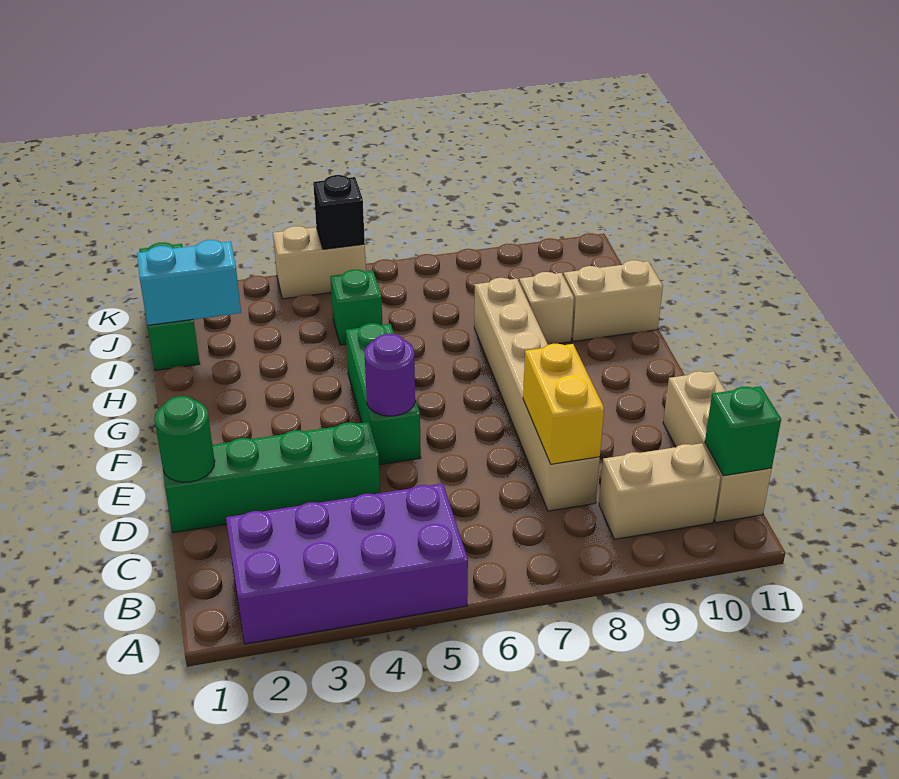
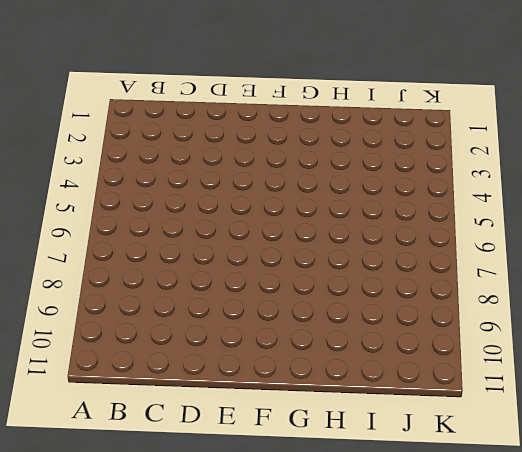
none -> purple brick A2:B5 level 1
none -> tan brick B9:B10 level 1
none -> tan brick B11:D11 level 1

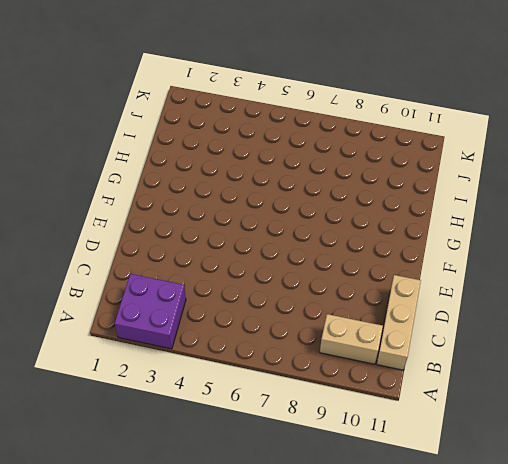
purple brick A2:B3 level 1 -> purple brick A2:B5 level 1
none -> tan brick C8:H8 level 1
none -> green brick D1:D4 level 1
none -> green brick E5:G5 level 1

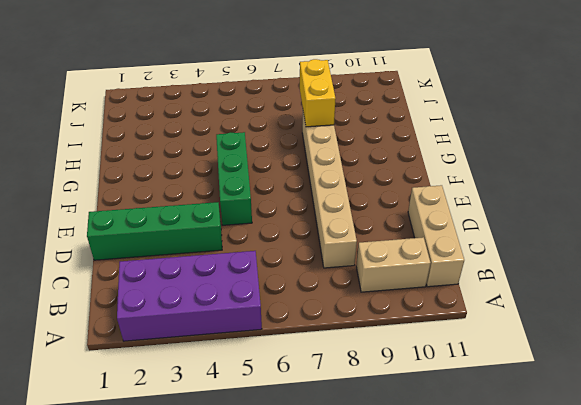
yellow brick H8:I8 level 2 -> yellow brick C8:D8 level 2
none -> tan brick H9 level 1
none -> tan brick H10:H11 level 1
none -> green brick I1:K1 level 1

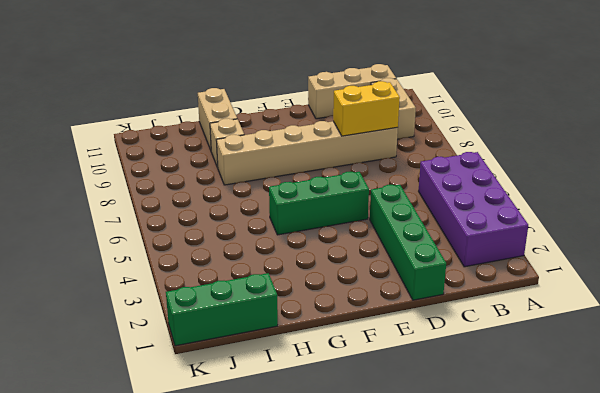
none -> green brick I5 level 1
none -> tan brick K4:K5 level 1
none -> green brick B11 level 2

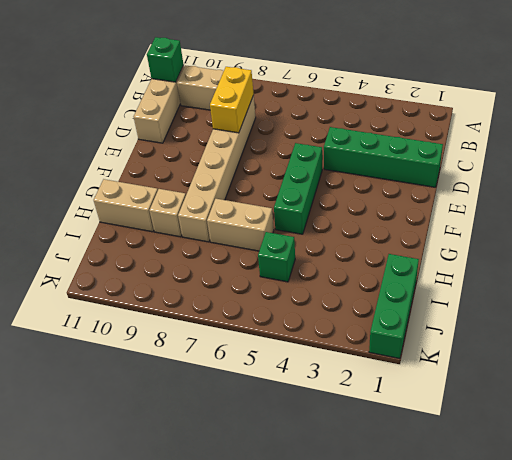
tan brick H6:H7 level 1 -> tan brick K4:K5 level 1
none -> purple brick A2:B5 level 1
none -> green round brick D1 level 2
none -> purple round brick E5 level 2

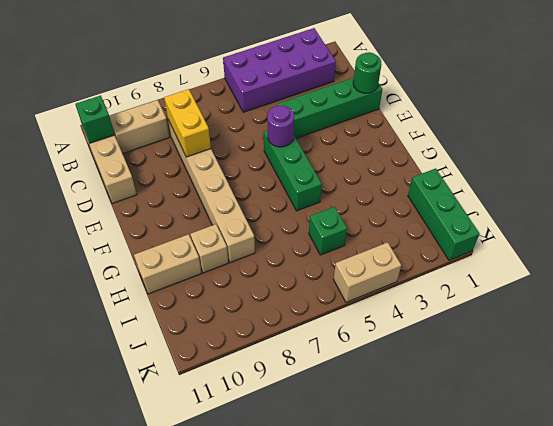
none -> cyan brick I1:I2 level 2
none -> black brick K5 level 2

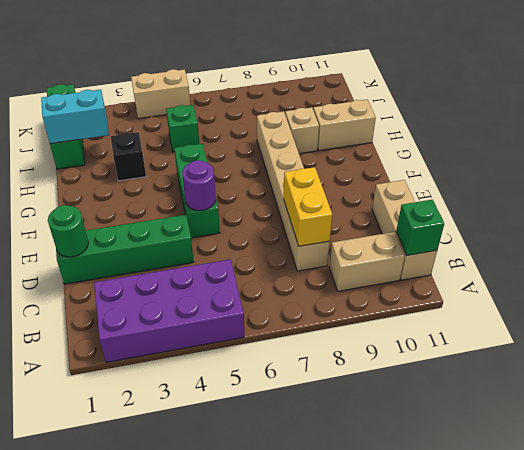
black brick H3 level 1 -> black brick K5 level 2

